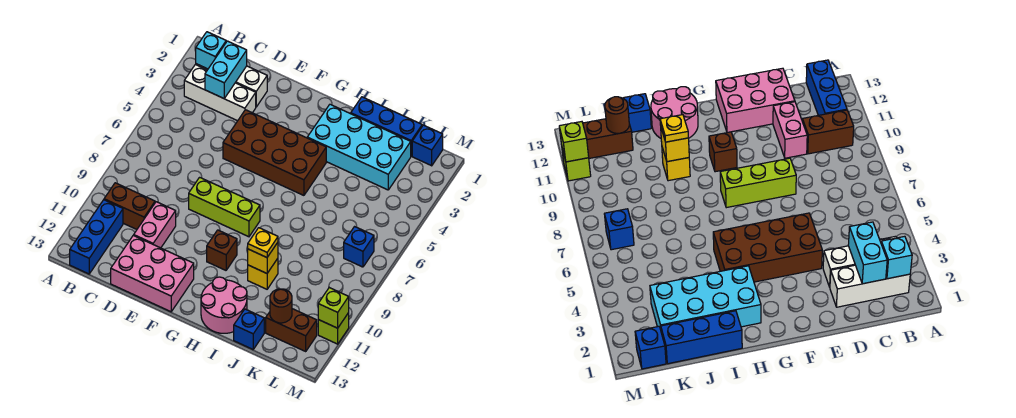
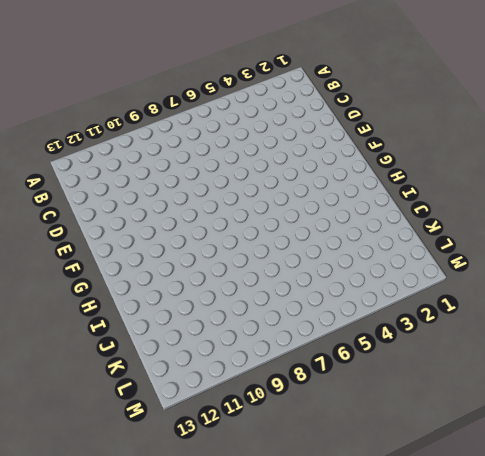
none -> white brick B2:D2 level 1
none -> white brick B3:D3 level 1
none -> brown brick B10:C10 level 1

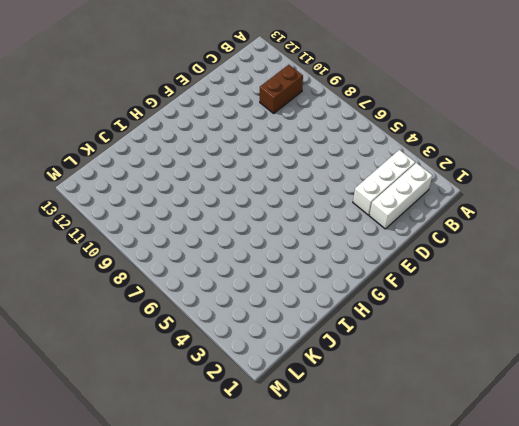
none -> blue brick B11:B13 level 1
none -> pink brick D10:D11 level 1
none -> pink brick D12:F13 level 1

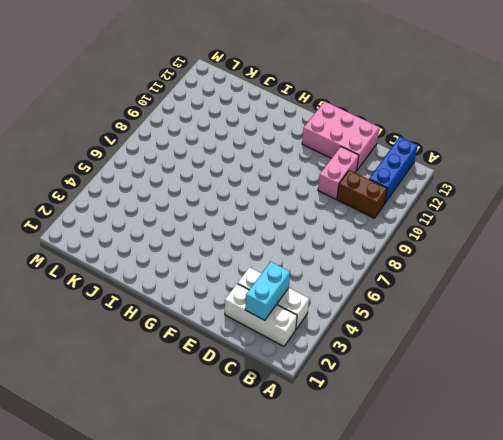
none -> brown brick E4:H5 level 1
none -> lime brick E8:G8 level 1
none -> brown brick G10 level 1

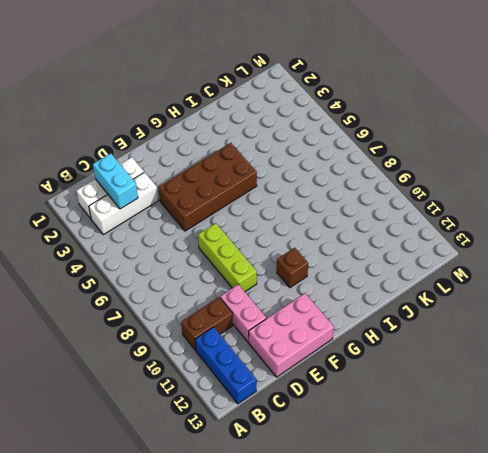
lime brick E7:E9 level 1 -> lime brick E8:G8 level 1
none -> cyan brick H2:K3 level 1
none -> pink round brick H12:I13 level 1
none -> blue brick I1:K1 level 1

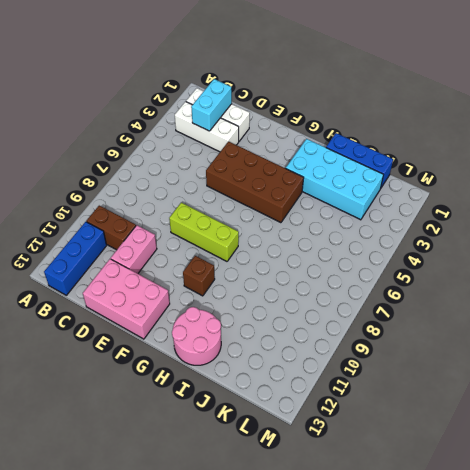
none -> yellow brick I10 level 1
none -> blue brick J13 level 1
none -> brown brick K12:L12 level 1

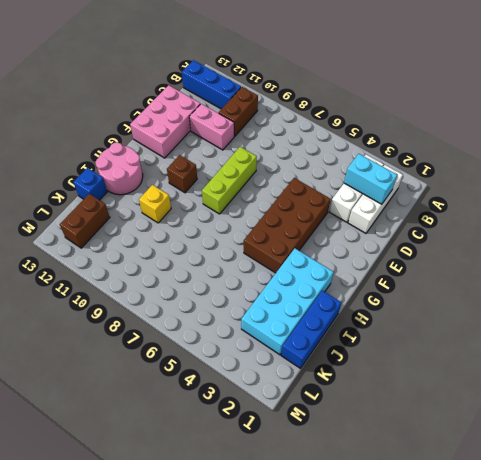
none -> blue brick L1 level 1
none -> blue brick L7 level 1
none -> lime brick M11 level 1

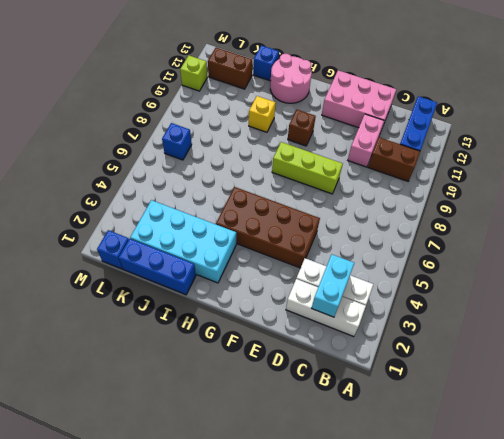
none -> cyan brick B2 level 2
none -> yellow brick I10 level 2
none -> brown round brick K12 level 2

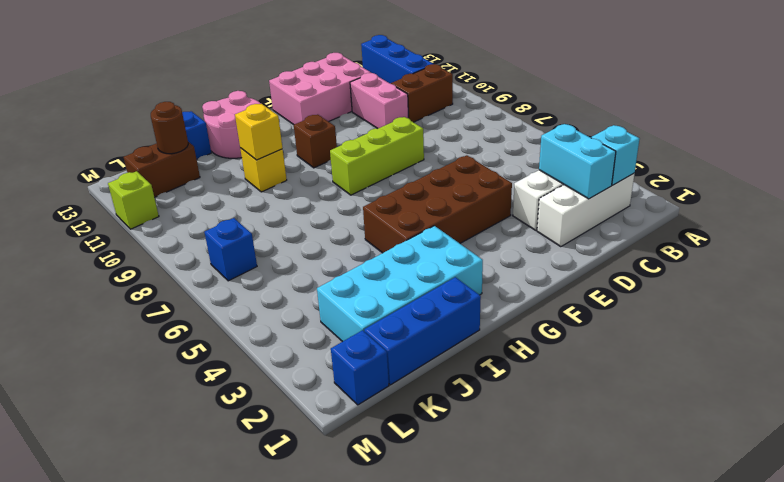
none -> lime brick M11 level 2
none -> yellow plate I10 level 3

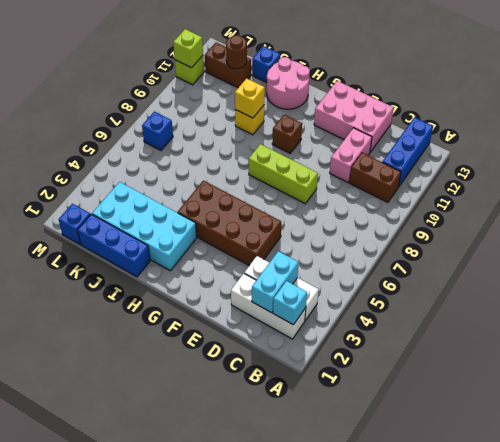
none -> yellow plate I10 level 3

